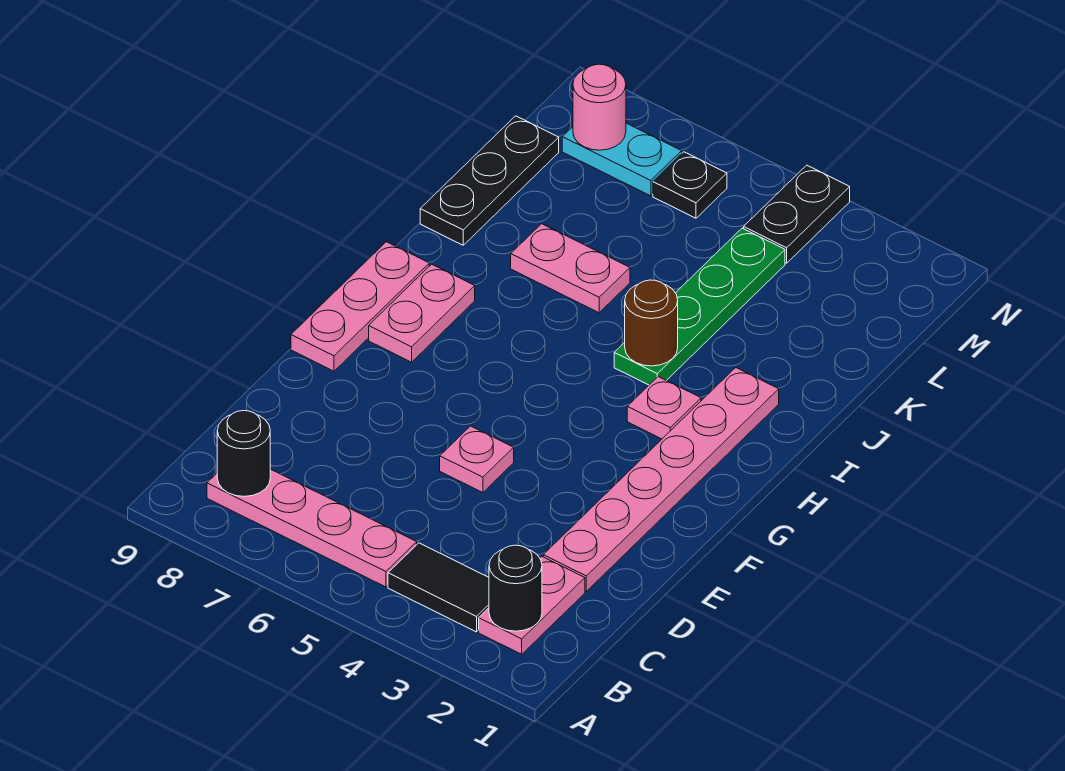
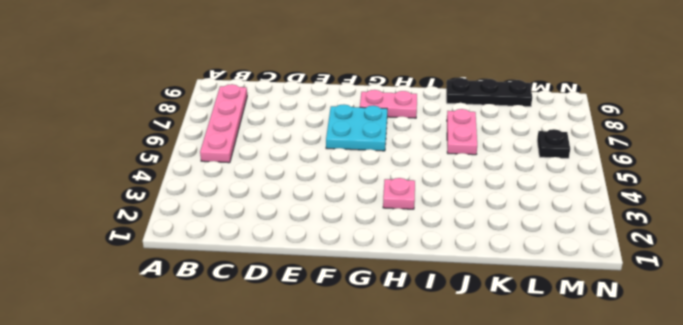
cyan plate F6:G7 level 1 -> none
none -> pink plate B2:C2 level 1
none -> black tile B3:B4 level 1
none -> pink plate D2:I2 level 1

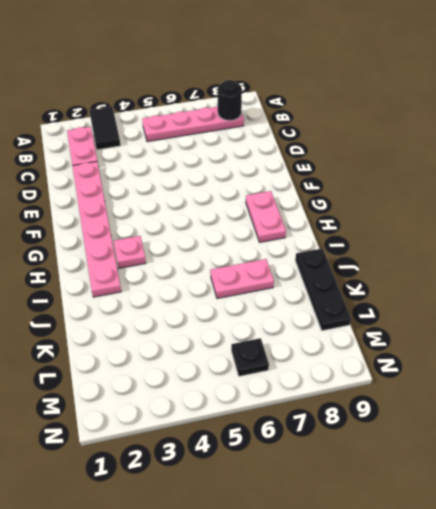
black tile A3:B3 level 1 -> black tile B3:B4 level 1
none -> pink plate E5 level 1
none -> pink plate F9:H9 level 1
none -> green plate I4:L4 level 1

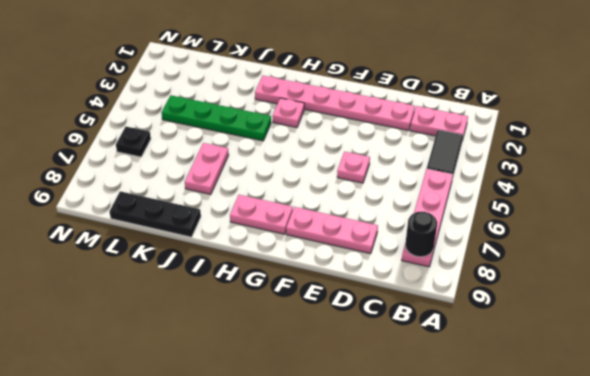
pink plate D8:F8 level 1 -> pink plate F9:H9 level 1
none -> black plate M4:N4 level 1
none -> cyan plate M7:M8 level 1
none -> black round brick B2 level 2

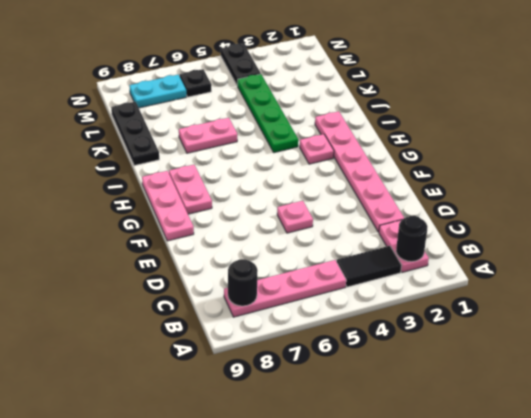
none -> brown round brick I4 level 2
none -> pink round brick M8 level 2

